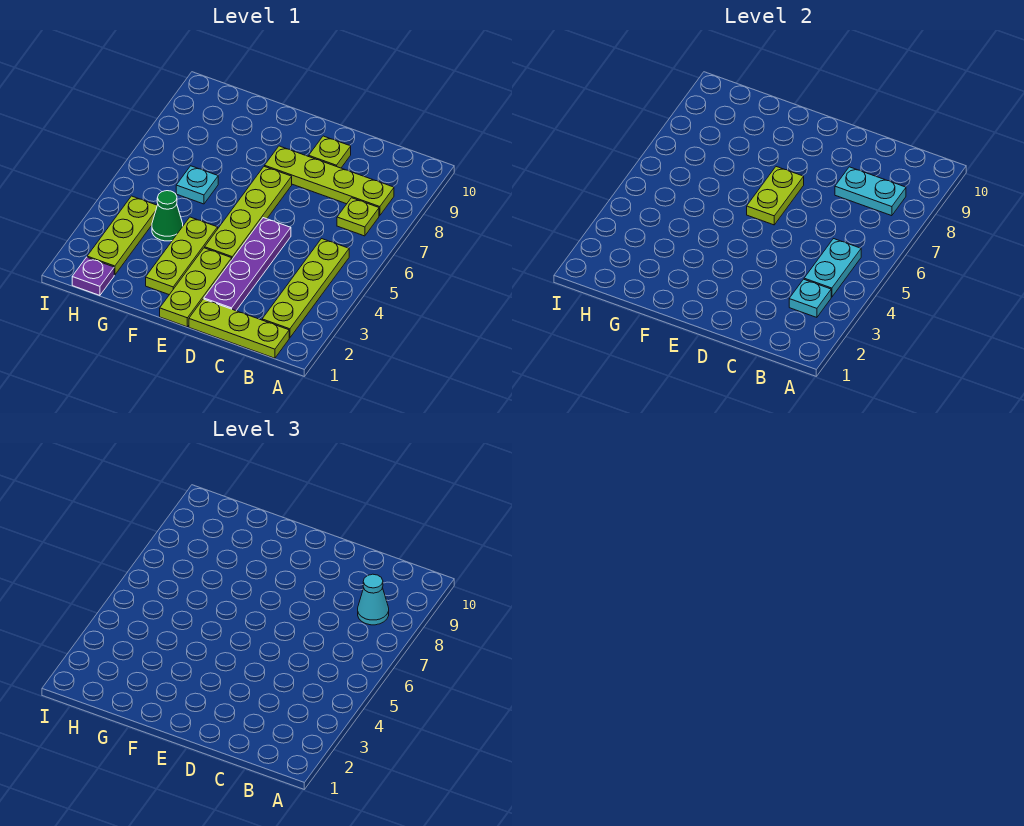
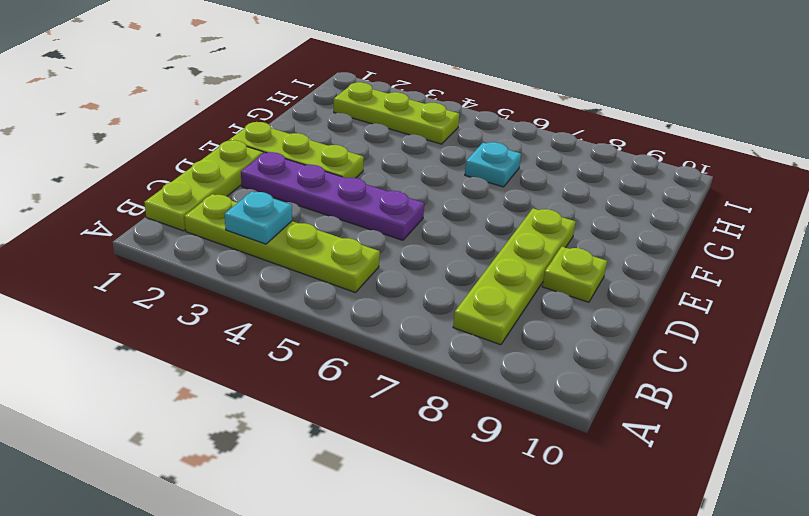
none -> lime plate B7 level 1
none -> lime plate E4:E7 level 1
none -> lime plate F2:F4 level 1

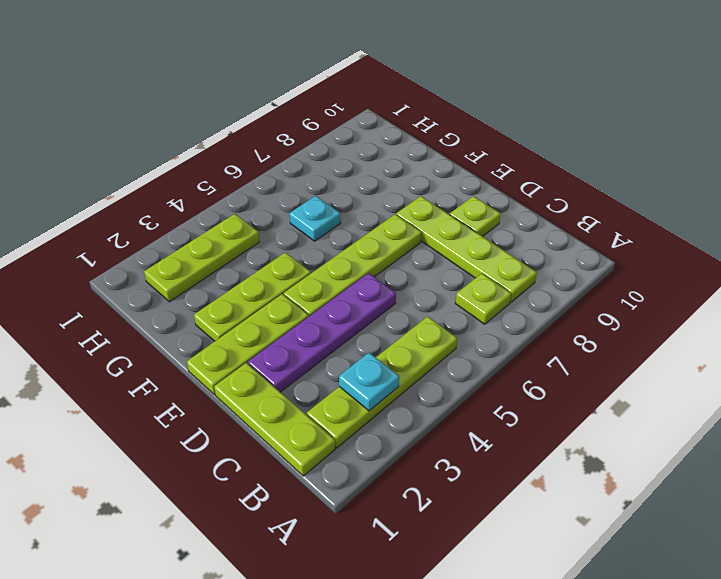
none -> green cone G4 level 1
none -> purple plate H1 level 1
none -> cyan plate B4:B5 level 2

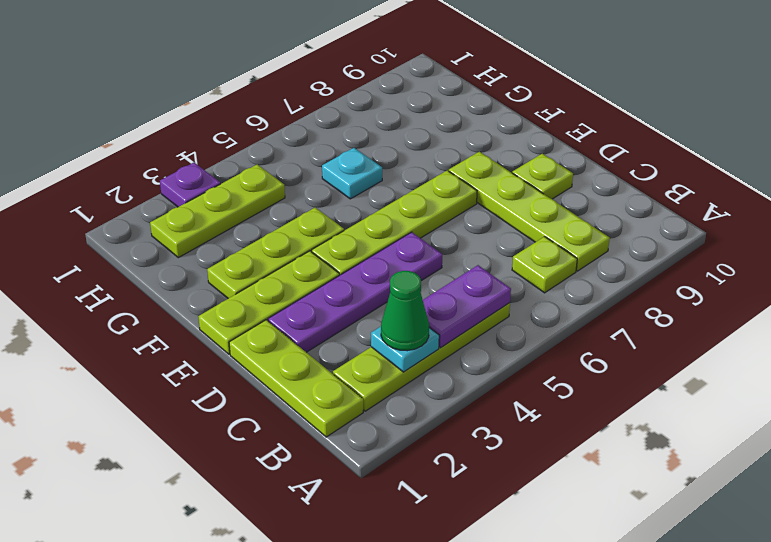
green cone B3 level 3 -> green cone G4 level 1
purple plate B4:B5 level 2 -> cyan plate B4:B5 level 2
purple plate I3 level 1 -> purple plate H1 level 1
none -> cyan plate B8:C8 level 2
none -> lime plate E6:E7 level 2
none -> cyan cone B8 level 3

